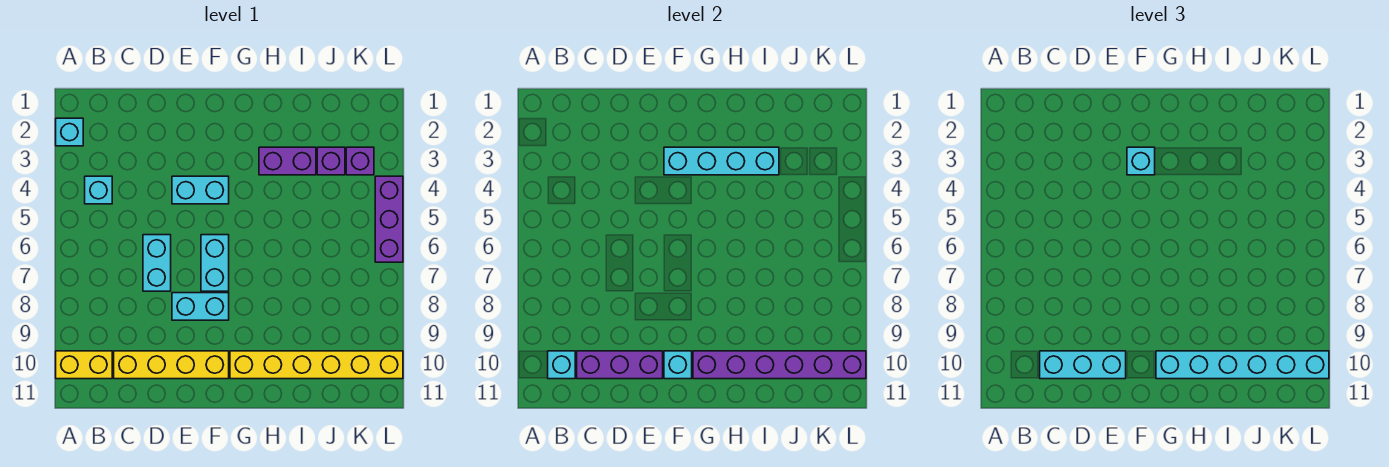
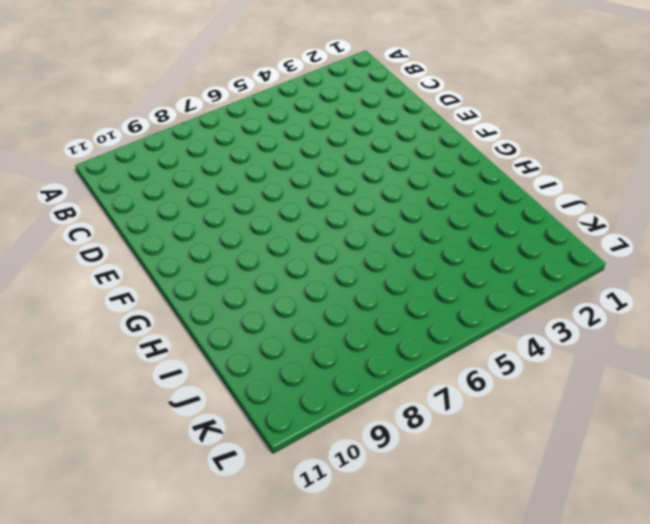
none -> cyan brick A2 level 1
none -> yellow brick A10:B10 level 1
none -> cyan brick B4 level 1

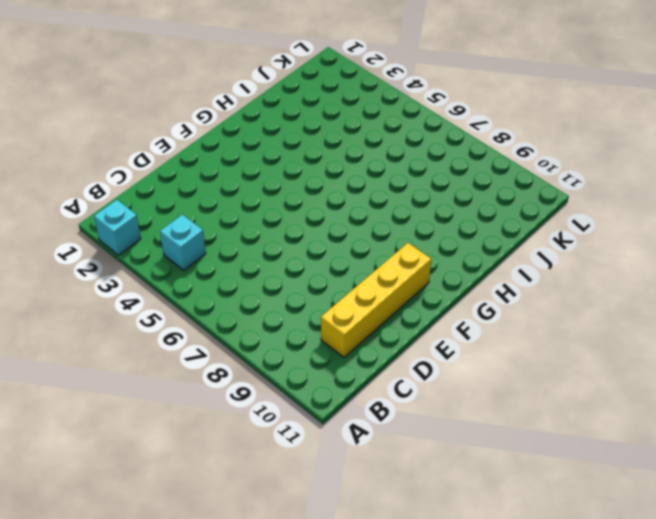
none -> yellow brick A10:B10 level 1
none -> cyan brick D6:D7 level 1
none -> cyan brick E4:F4 level 1

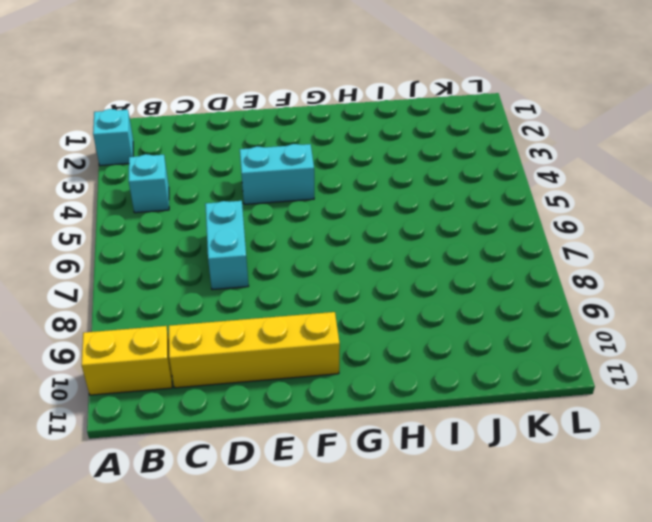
none -> cyan brick E8:F8 level 1
none -> cyan brick F6:F7 level 1
none -> yellow brick G10:L10 level 1

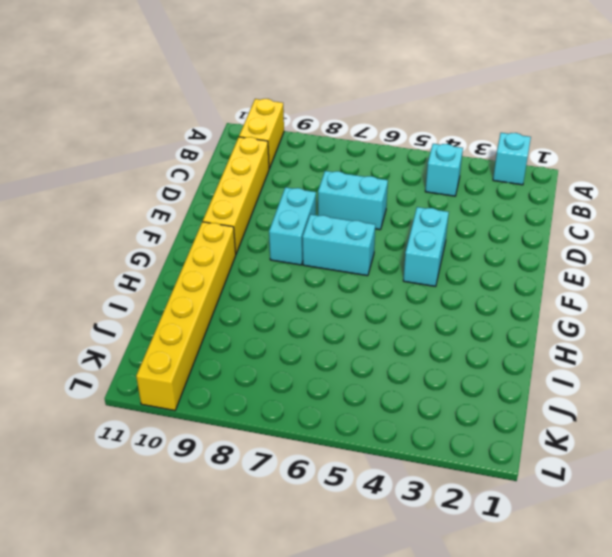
none -> purple brick H3:I3 level 1
none -> purple brick J3 level 1
none -> purple brick K3 level 1

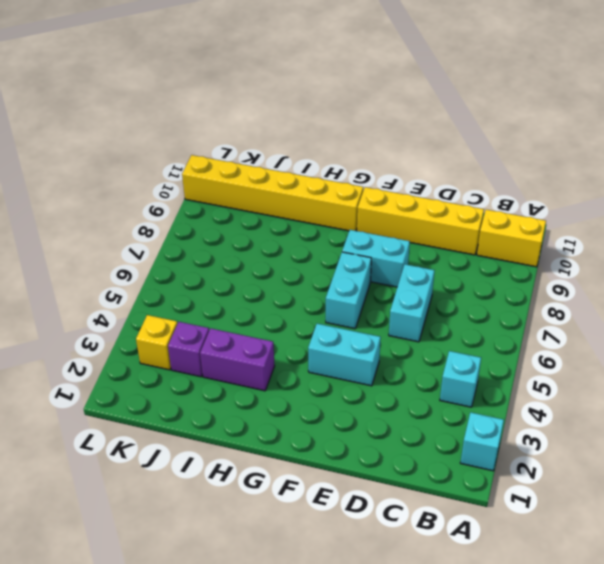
yellow brick K3 level 1 -> purple brick K3 level 1
none -> purple brick L4:L6 level 1
none -> cyan brick B10 level 2
none -> purple brick C10:E10 level 2

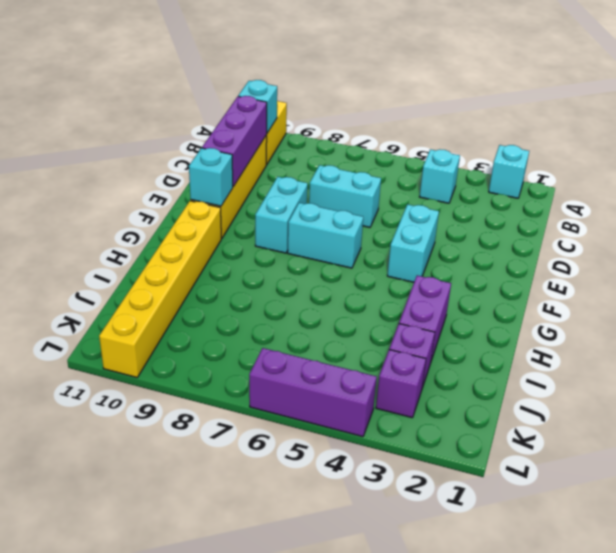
none -> cyan brick F3:I3 level 2
none -> purple brick G10:L10 level 2
none -> cyan brick C10:E10 level 3

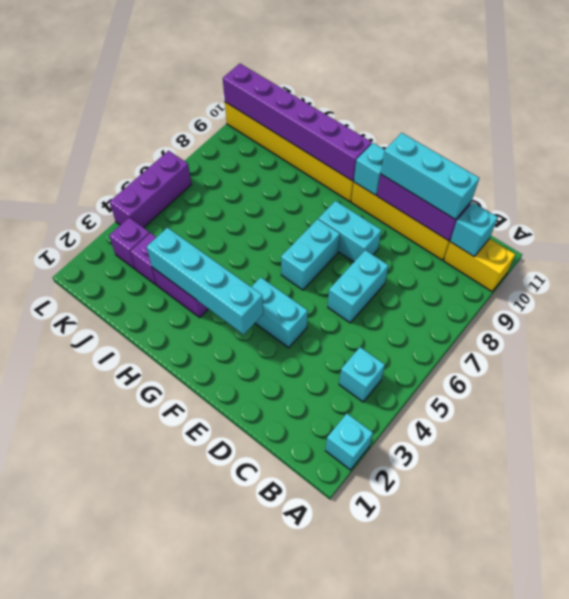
none -> cyan brick F3 level 3
none -> cyan brick G10:L10 level 3

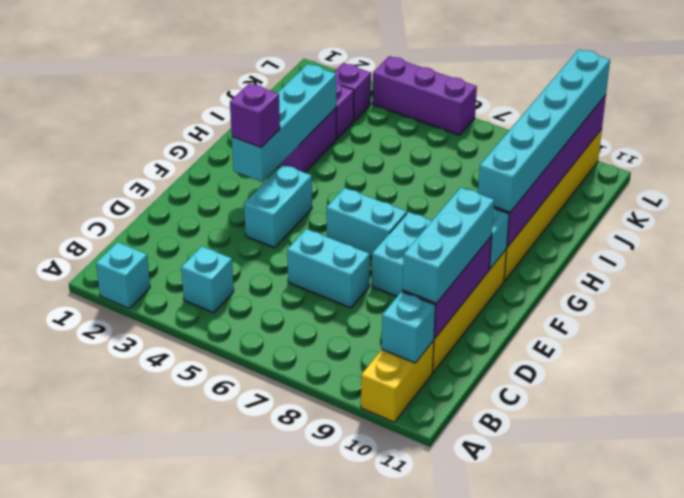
purple brick F3 level 3 -> cyan brick F3 level 3

